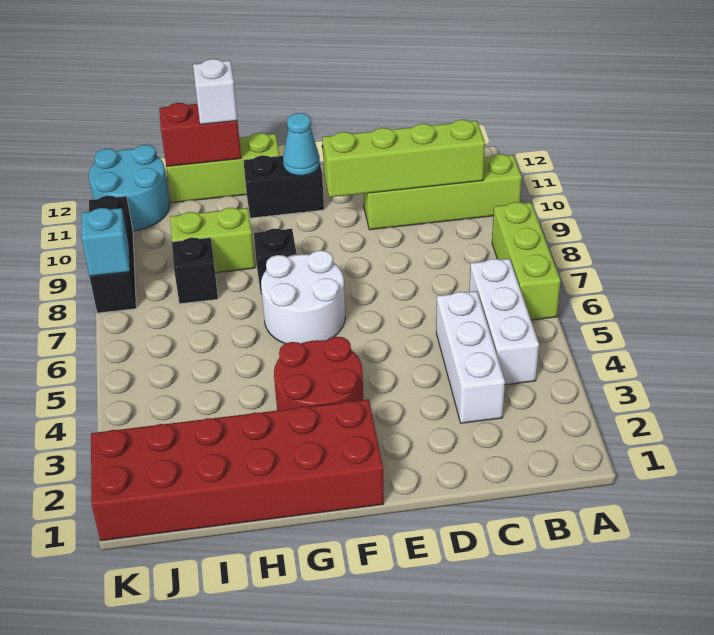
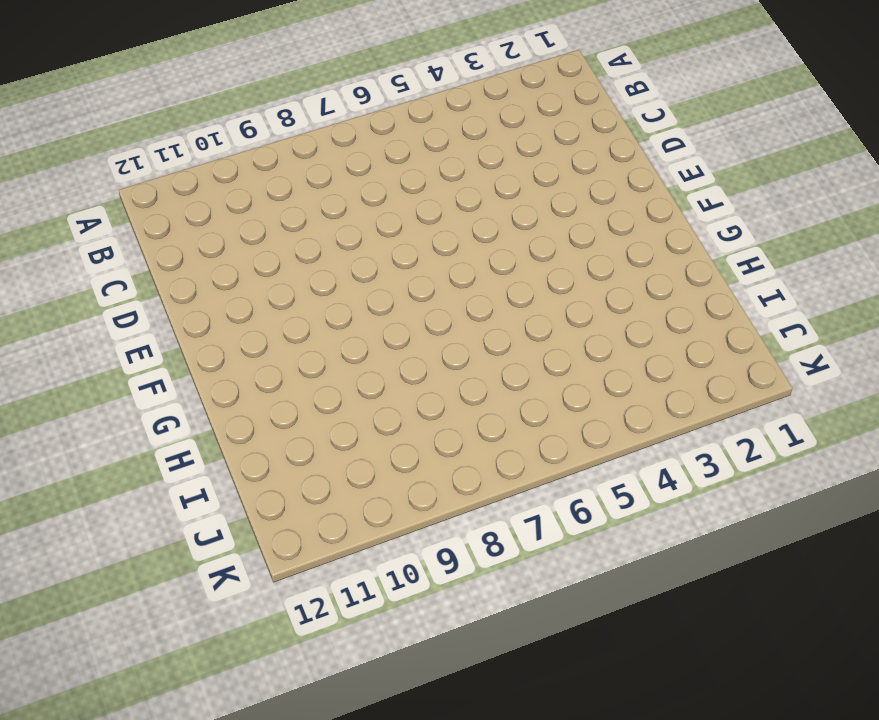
none -> lime brick A6:A8 level 1
none -> lime brick A10:D10 level 1
none -> white brick B4:B6 level 1

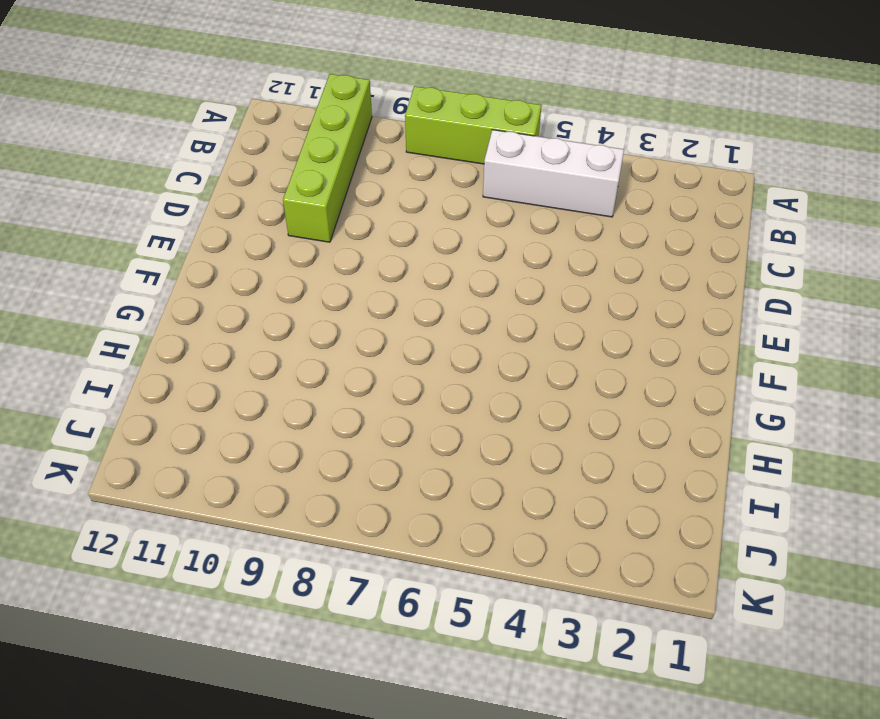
none -> white brick C3:C5 level 1
none -> red brick F1:K2 level 1
none -> red round brick F3:G4 level 1

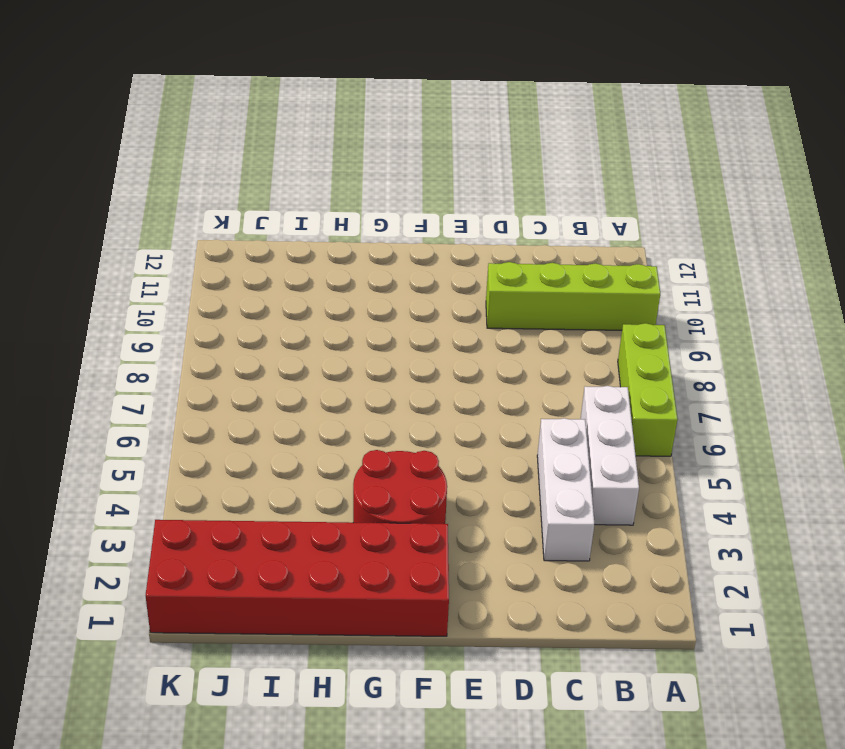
none -> white round brick F6:G7 level 1
none -> black brick F11:G11 level 1
none -> black brick G8 level 1

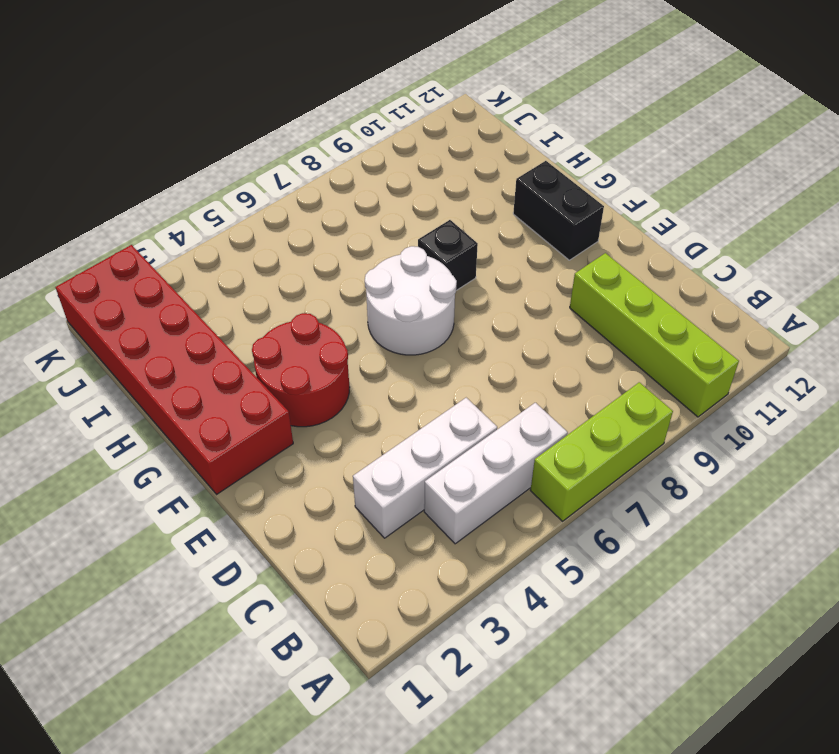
none -> lime brick G12:I12 level 1
none -> lime brick H9:I9 level 1
none -> black brick I8 level 1

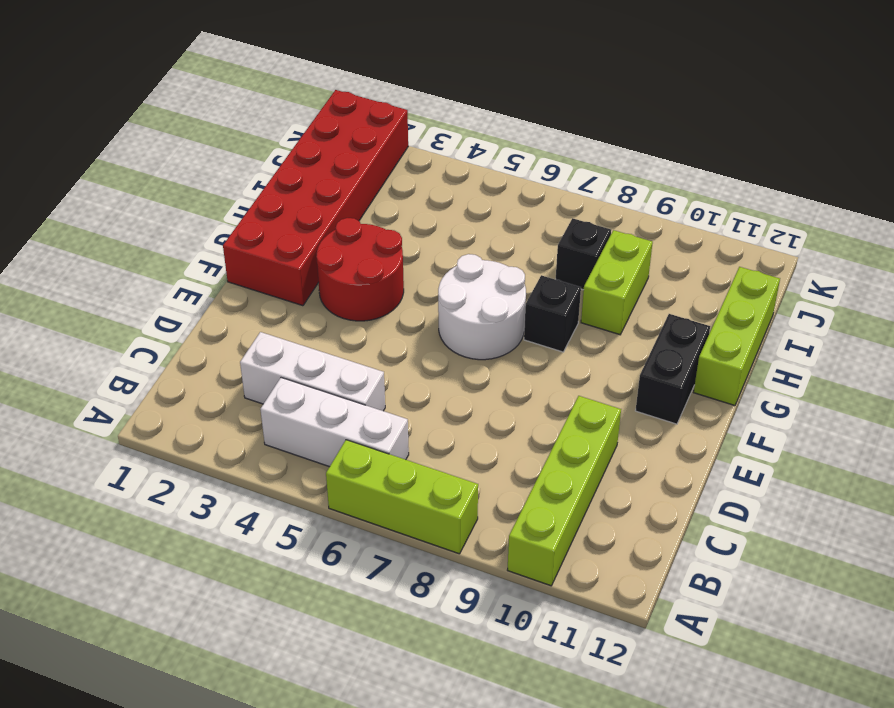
none -> cyan round brick J11:K12 level 1
none -> black brick K8:K10 level 1
none -> lime brick B10:E10 level 2

